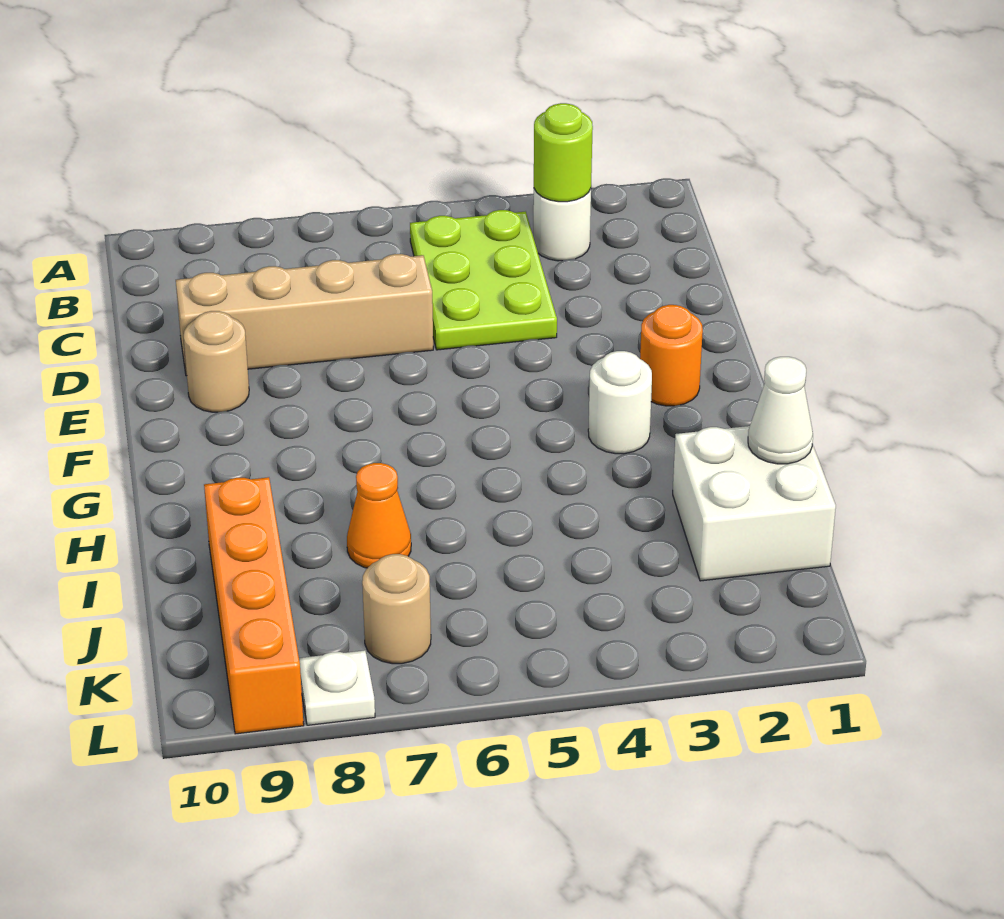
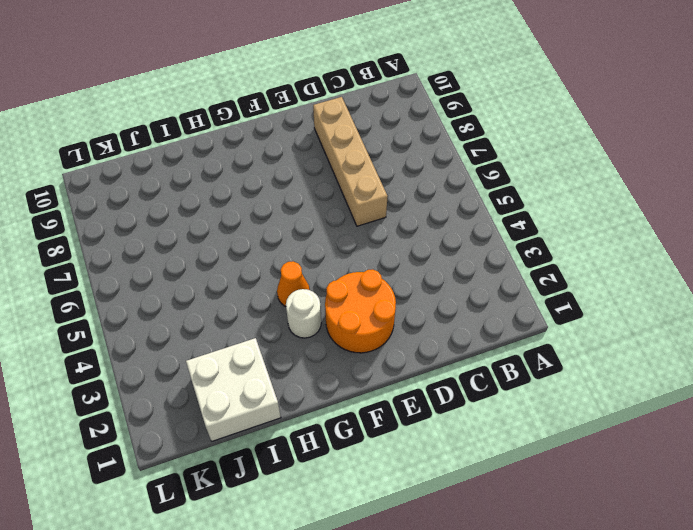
orange round brick E2:F3 level 1 -> orange round brick F2 level 1
orange cone G4 level 1 -> orange cone I7 level 1
none -> white round brick B3 level 1
none -> lime plate B4:D5 level 1
none -> tan round brick E9 level 1

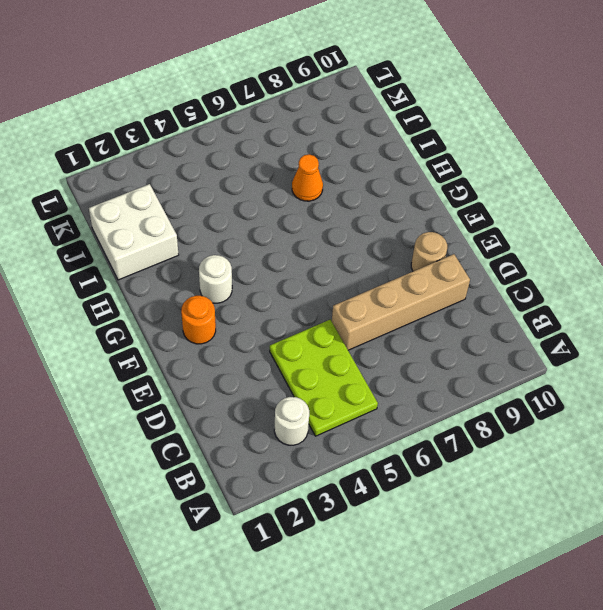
none -> orange brick I9:L9 level 1
none -> tan round brick K7 level 1
none -> white plate L8 level 1

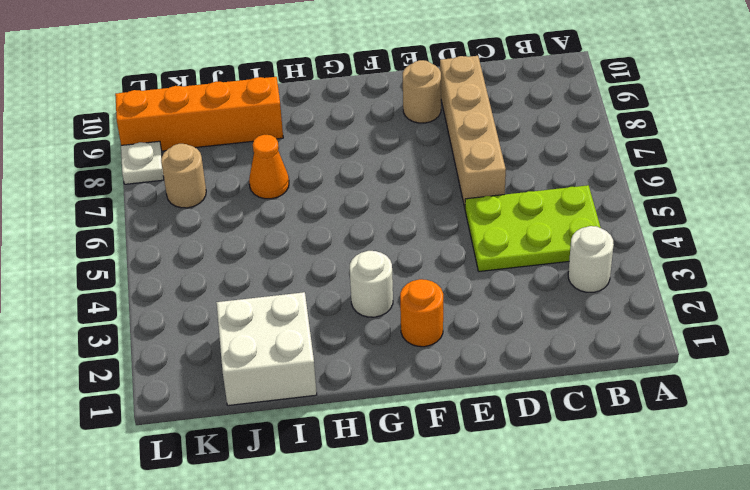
none -> lime round brick B3 level 2
none -> white cone I1 level 2

